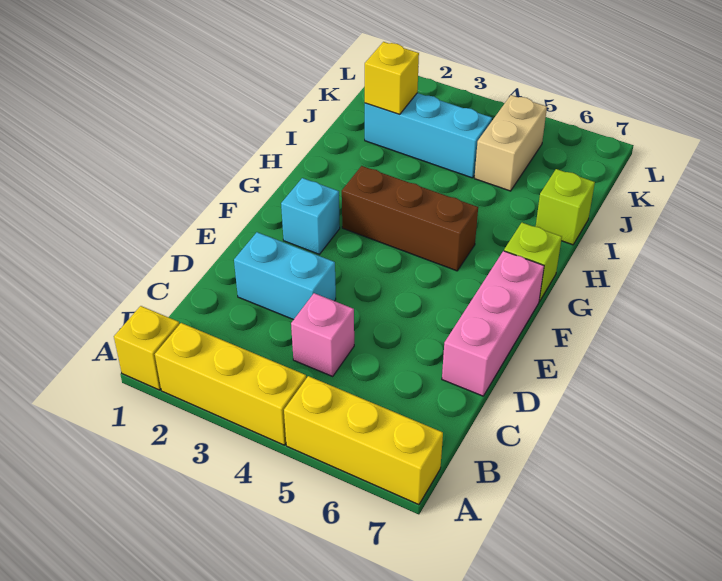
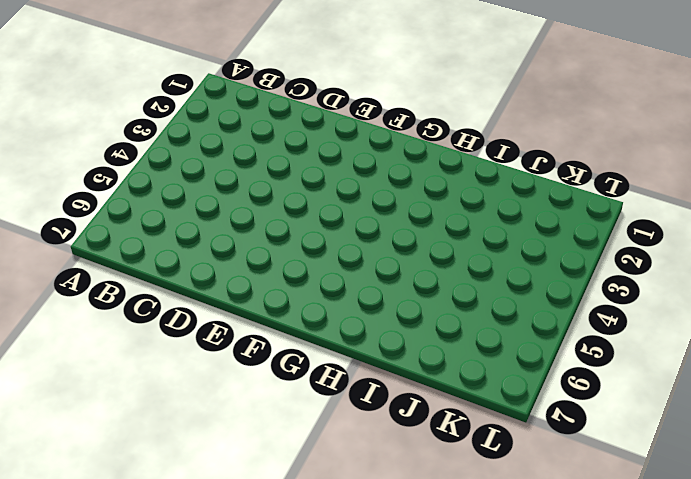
none -> yellow brick A1 level 1
none -> yellow brick A2:A4 level 1
none -> yellow brick A5:A7 level 1

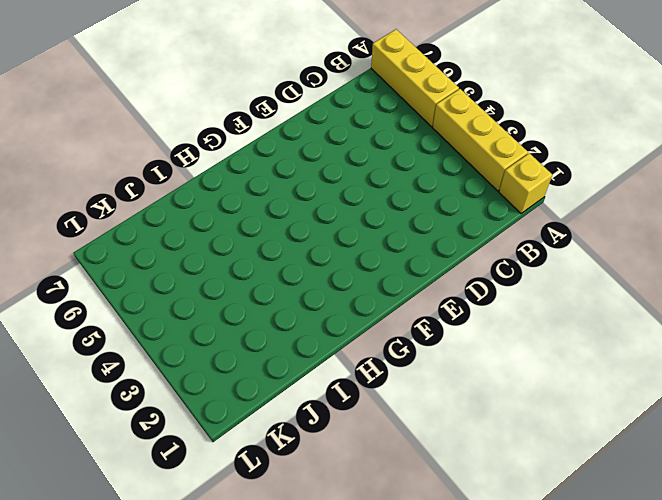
none -> pink brick C4 level 1
none -> cyan brick D2:D3 level 1
none -> pink brick D7:F7 level 1

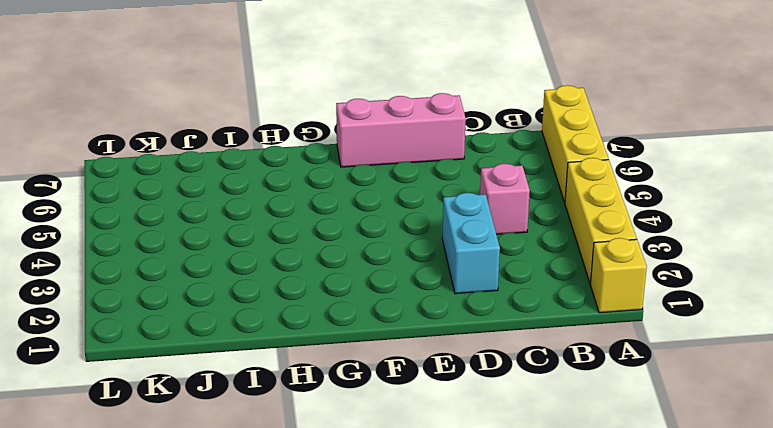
none -> cyan brick F2 level 1
none -> brown brick G3:G5 level 1
none -> lime brick G7 level 1

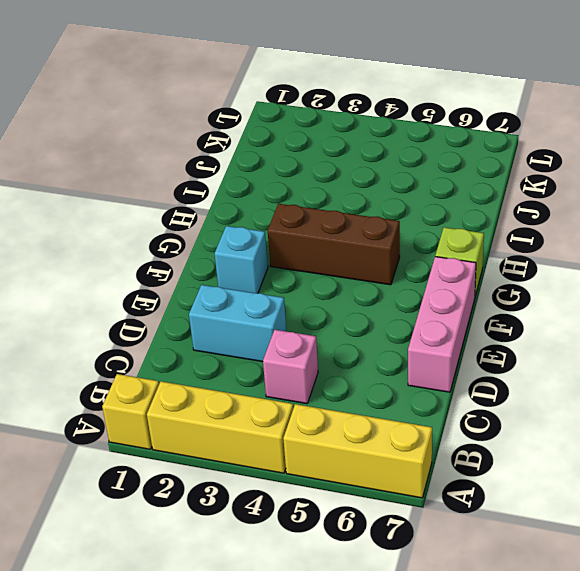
none -> lime brick I7 level 1
none -> cyan brick J2:J4 level 1
none -> tan brick J5:K5 level 1

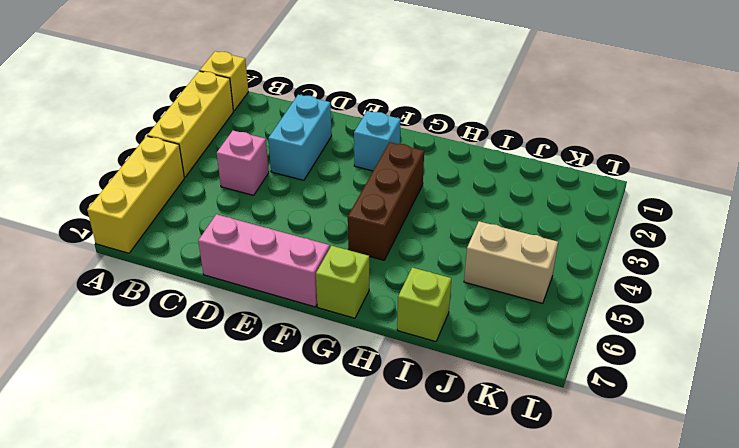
none -> cyan brick J2:J4 level 1
none -> yellow brick J2 level 2

